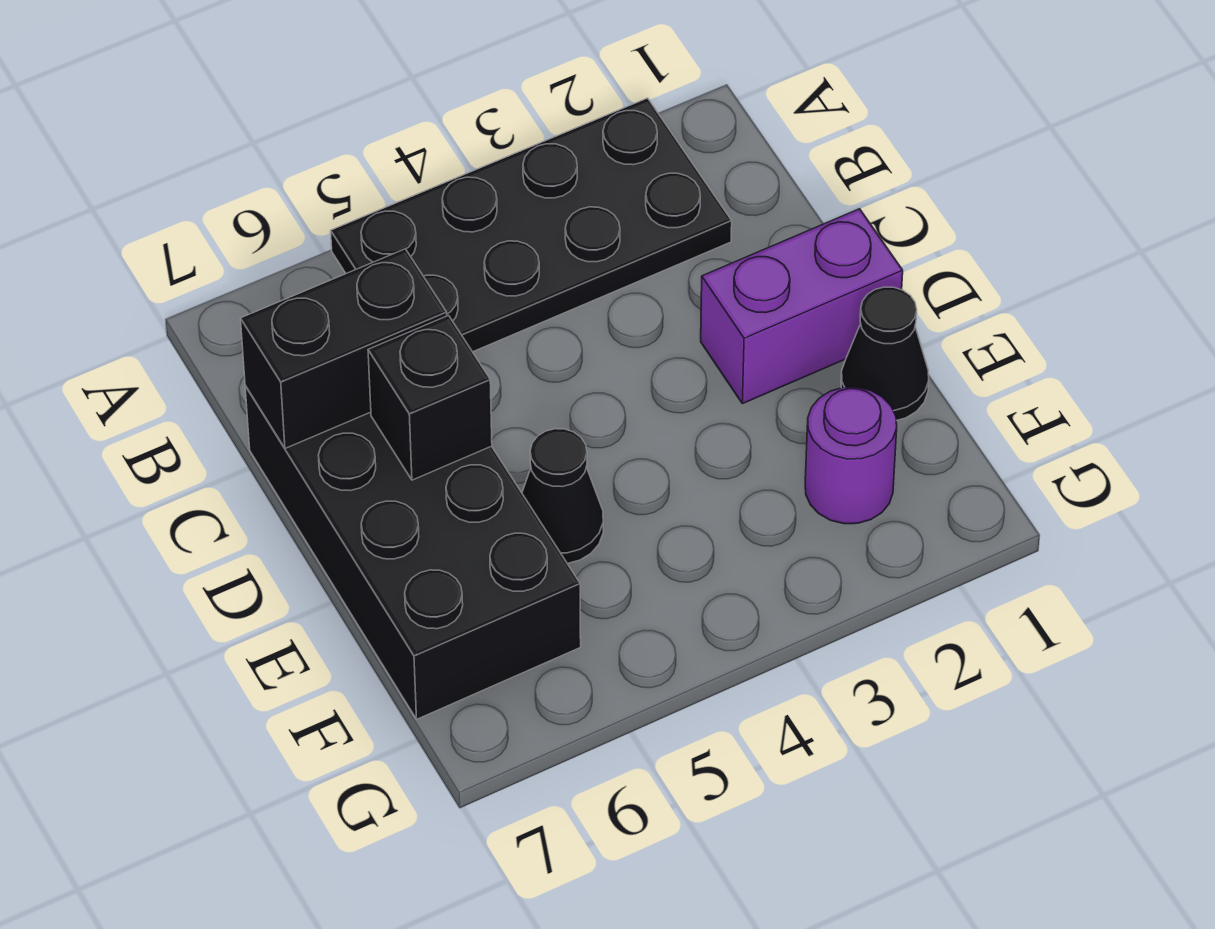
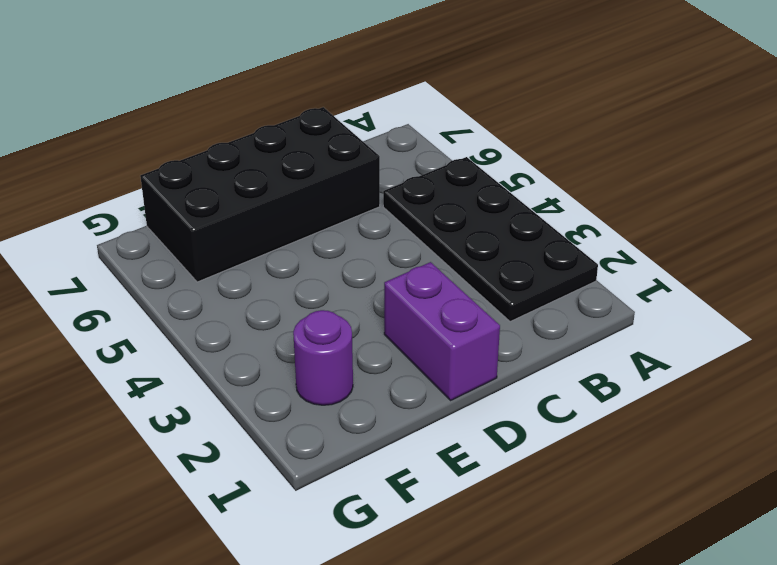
none -> black cone E1 level 1
none -> black cone E5 level 1

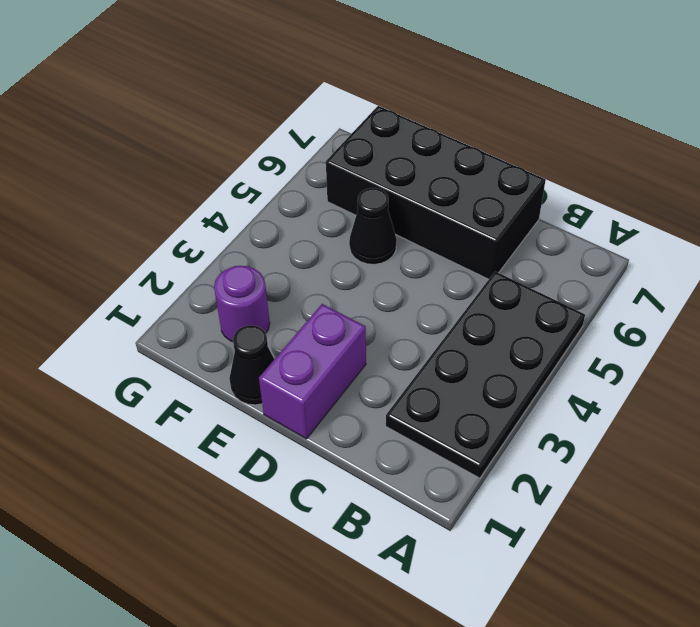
none -> black brick C6:C7 level 2
none -> black brick D6 level 2

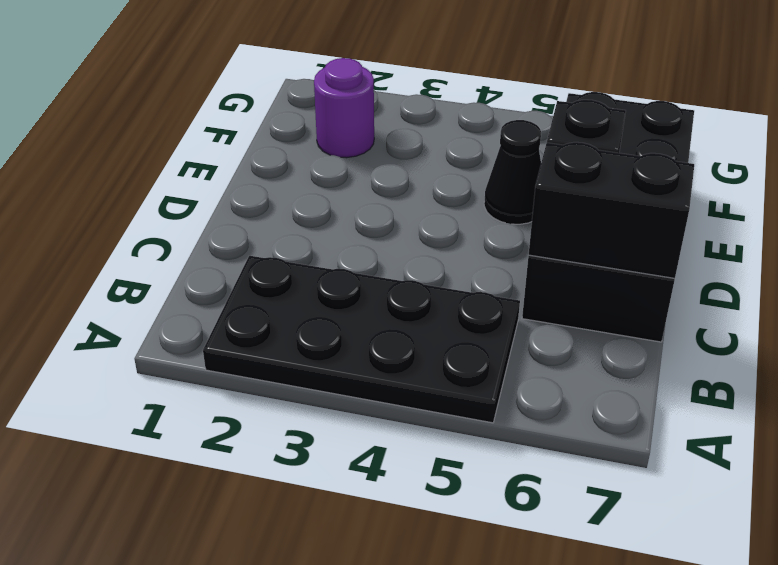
none -> purple brick D1:D2 level 1
none -> black cone E1 level 1

